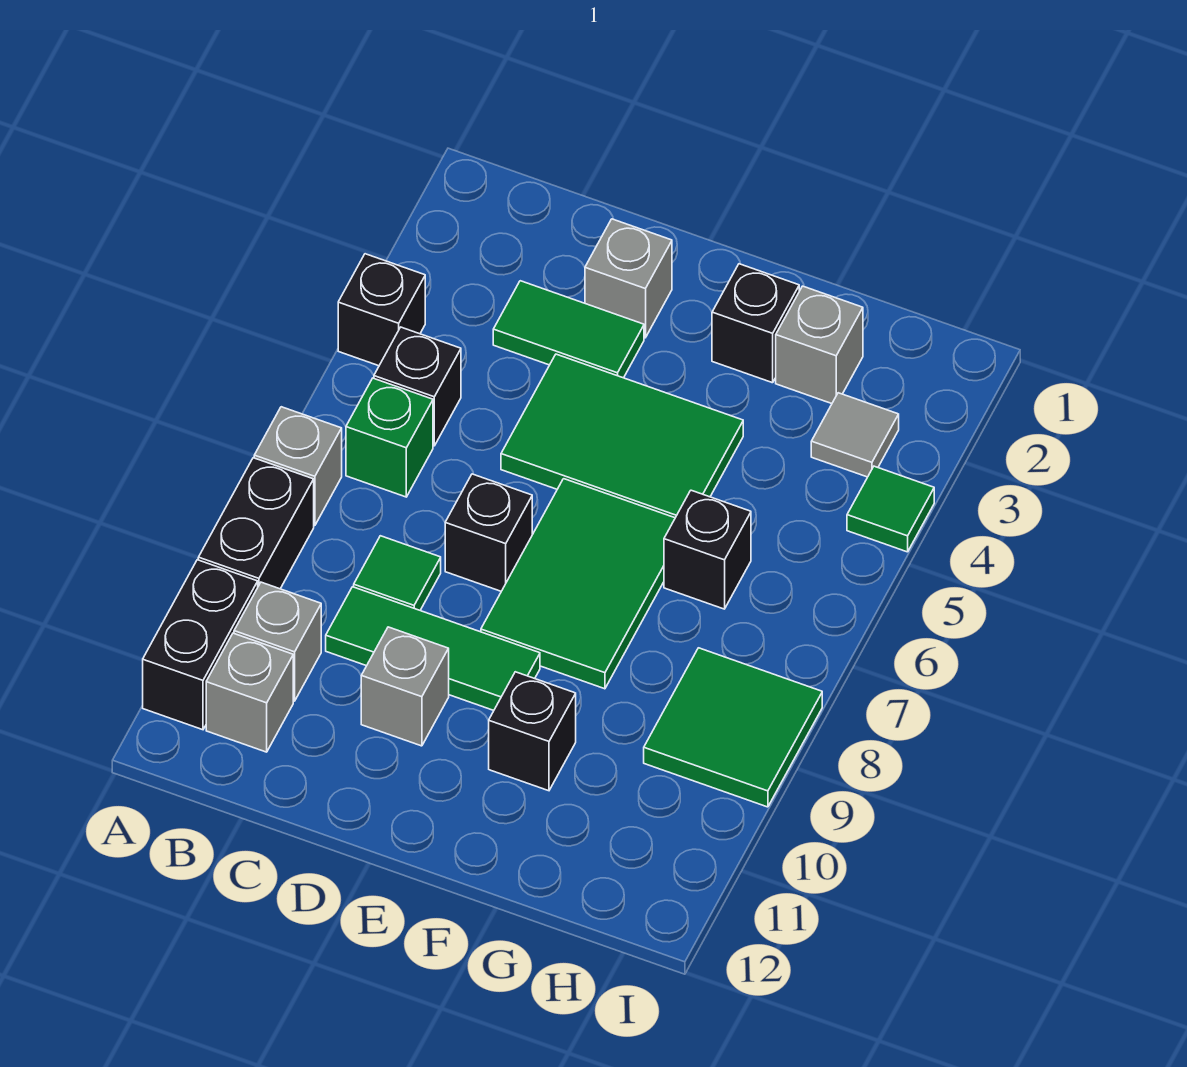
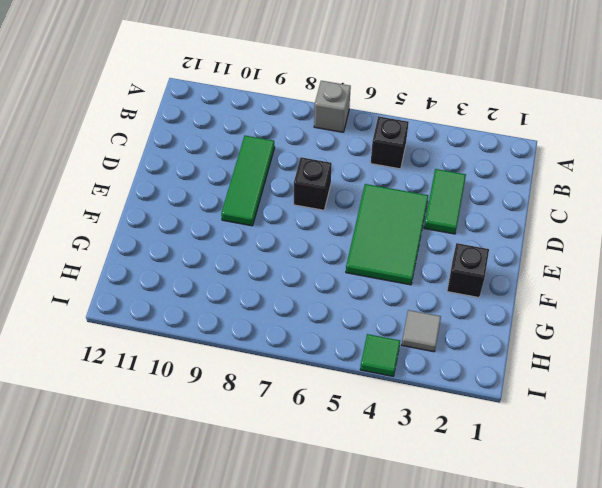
none -> black brick A4 level 1
none -> black brick A8:A9 level 1
none -> black brick A10:A11 level 1

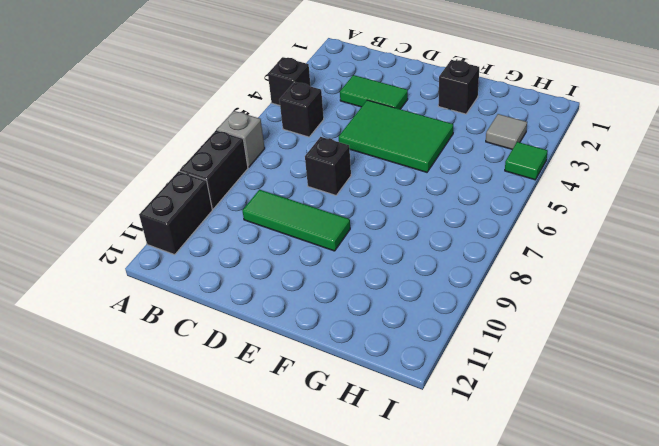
none -> green brick B6 level 1
none -> grey brick B10 level 1
none -> grey brick B11 level 1

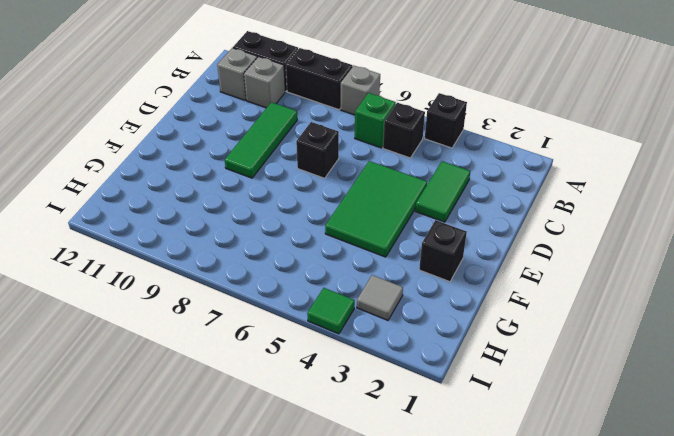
none -> green tile C8 level 1
none -> grey brick D2 level 1
none -> grey brick D10 level 1

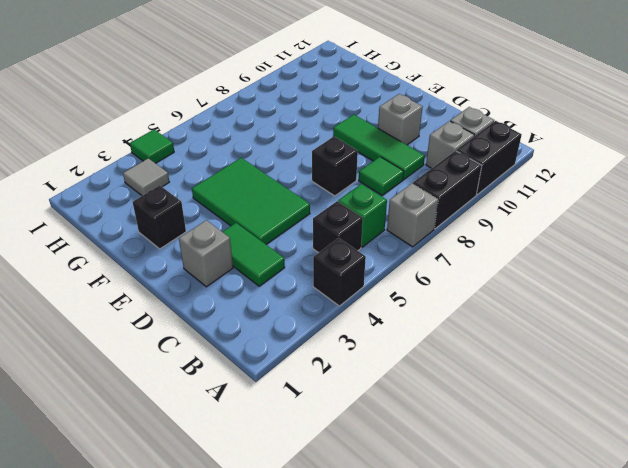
none -> green tile E6:F8 level 1
none -> black brick F10 level 1
none -> grey brick G2 level 1

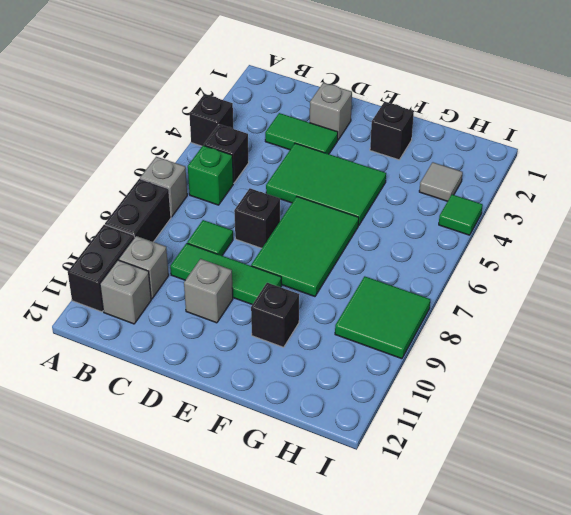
none -> grey brick G2 level 1
none -> black brick G6 level 1

